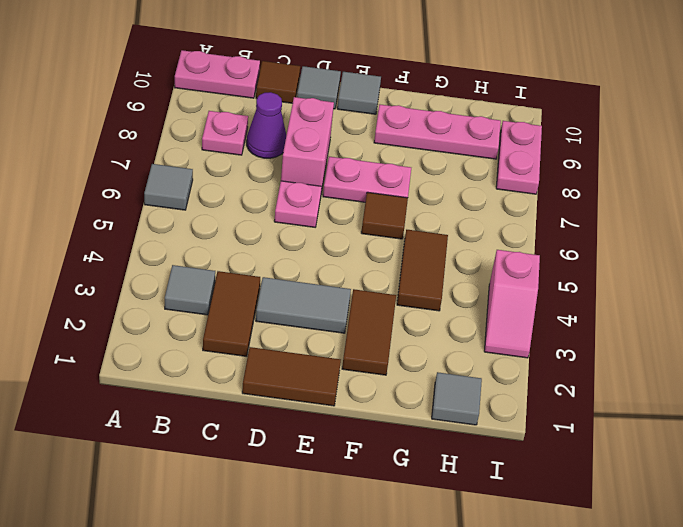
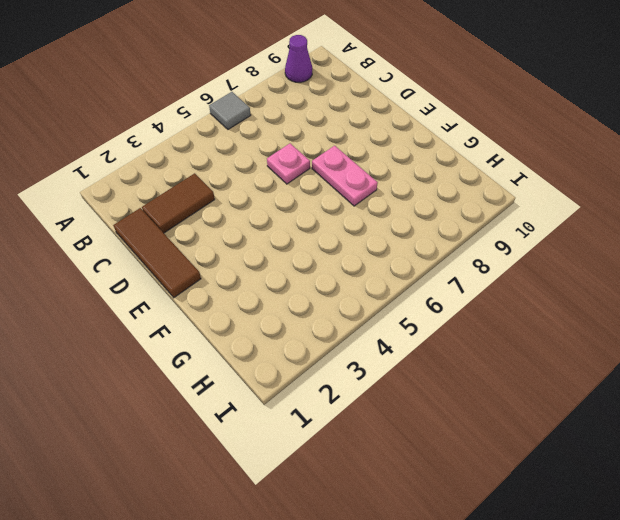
purple cone A9 level 1 -> purple cone C8 level 1
brown tile C1:E1 level 1 -> brown tile D1:E1 level 1
none -> pink plate A10:B10 level 1
none -> grey tile B3 level 1
none -> pink plate B8 level 1

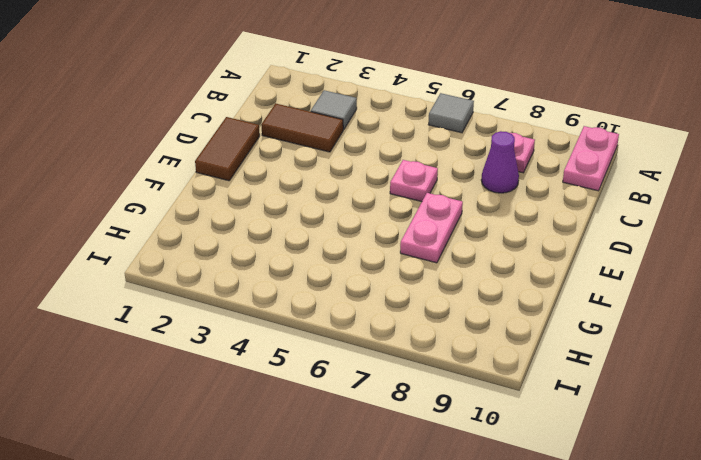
none -> brown tile C10 level 1
none -> grey tile D3:E3 level 1
none -> pink brick D7:D8 level 1

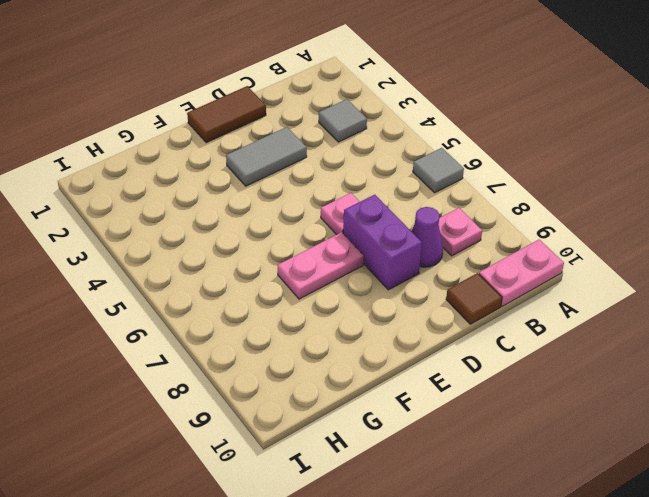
purple brick D7:D8 level 1 -> pink brick D7:D8 level 1
none -> brown tile C2:C3 level 1
none -> grey tile D10 level 1
none -> grey tile E10 level 1

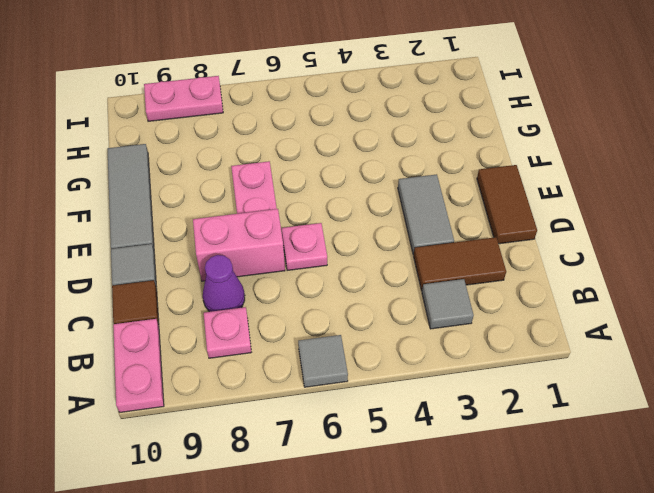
grey tile E10:G10 level 1 -> grey tile E10 level 1
none -> brown tile F2:F3 level 1
none -> brown tile F6 level 1
none -> pink plate F9:H9 level 1

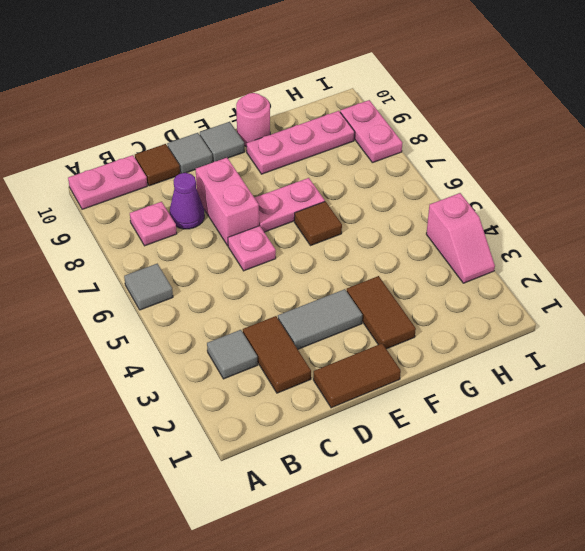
pink round brick F10 level 1 -> none
none -> brown tile G4:G5 level 1
none -> grey tile H1 level 1

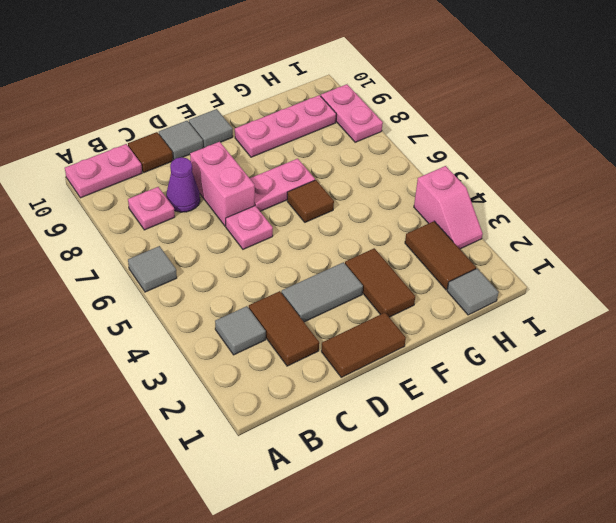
brown tile H2:H3 level 1 -> brown tile G4:G5 level 1

